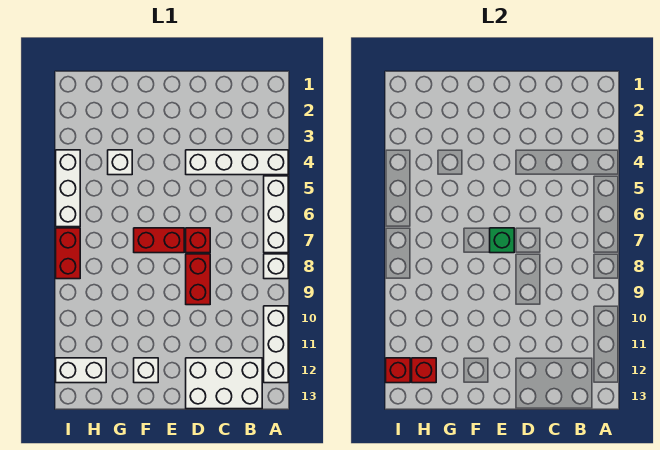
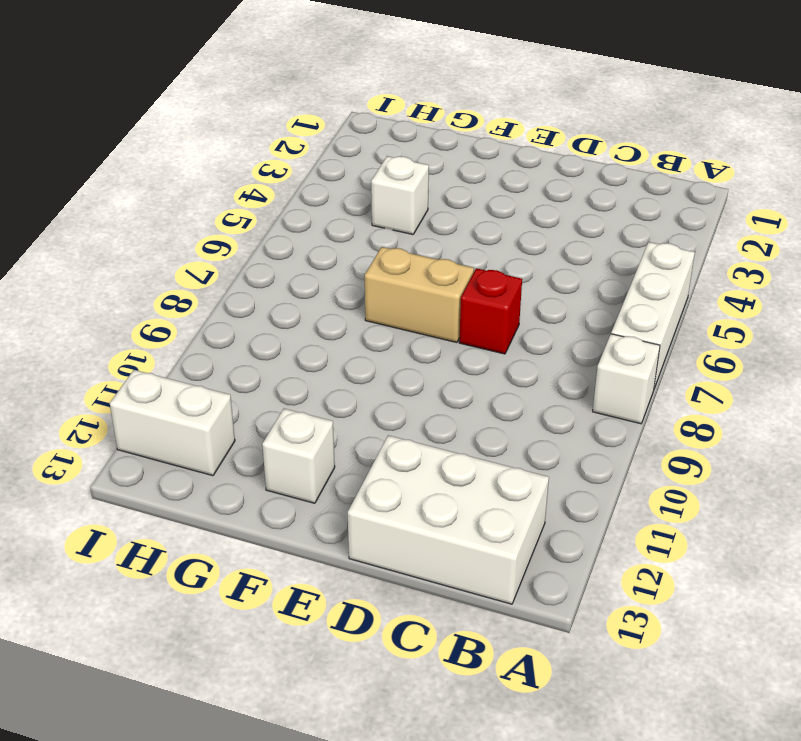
tan brick E7:F7 level 1 -> red brick E7:F7 level 1
none -> white brick A4:D4 level 1
none -> white brick A10:A12 level 1
none -> red brick D8:D9 level 1

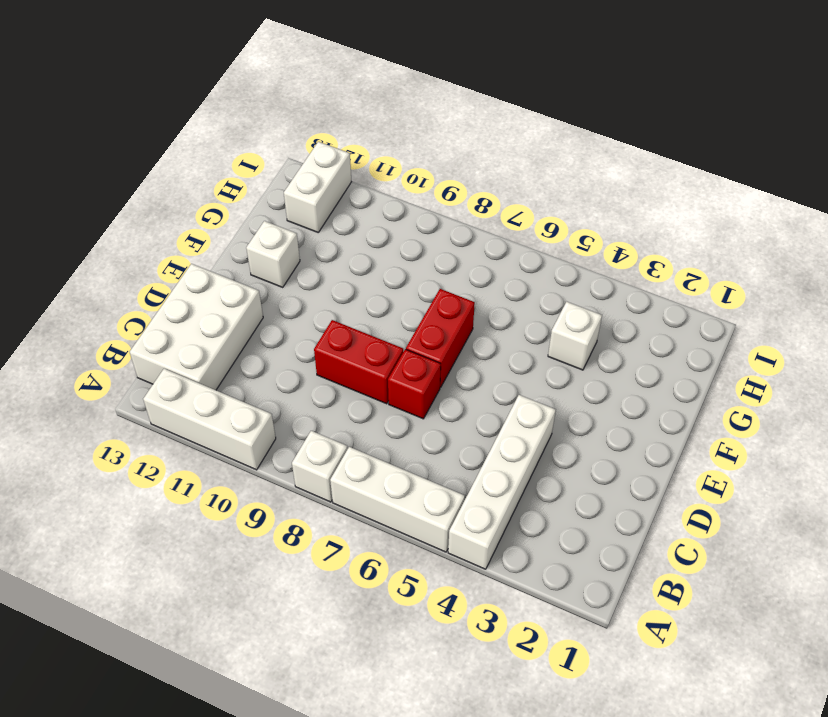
none -> white brick I4:I6 level 1
none -> red brick I7:I8 level 1
none -> green brick E7 level 2

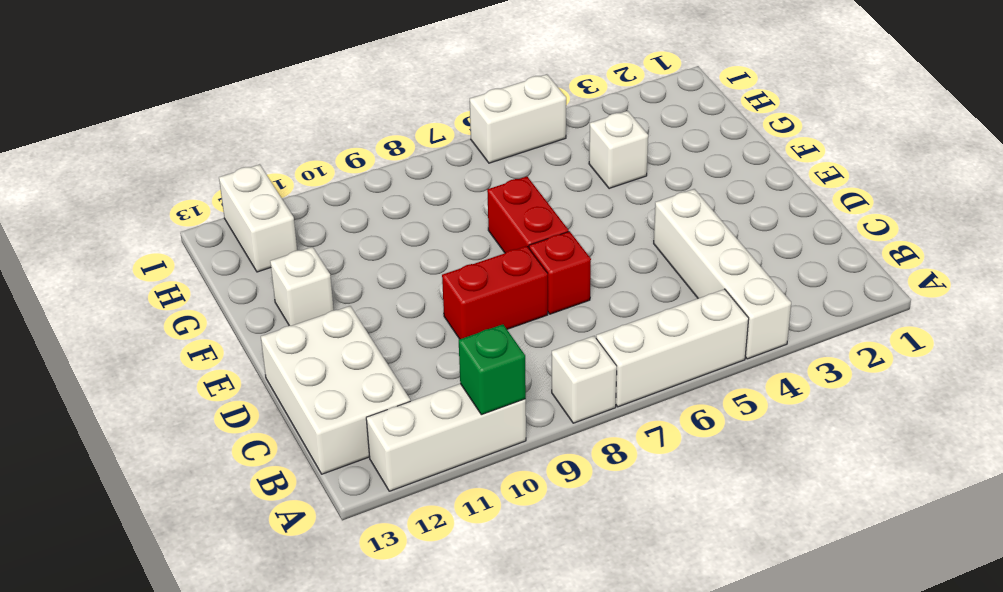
green brick A10 level 2 -> green brick E7 level 2
white brick I5:I6 level 1 -> white brick I4:I6 level 1
none -> red brick I7:I8 level 1
none -> red brick H12 level 2
none -> red brick I12 level 2

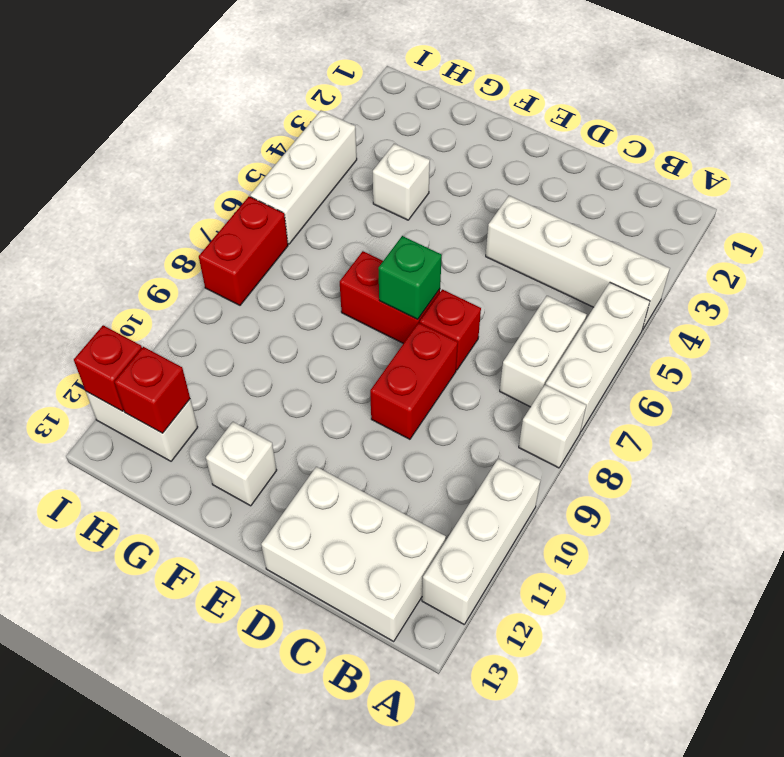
white brick B6:B7 level 1 -> none

